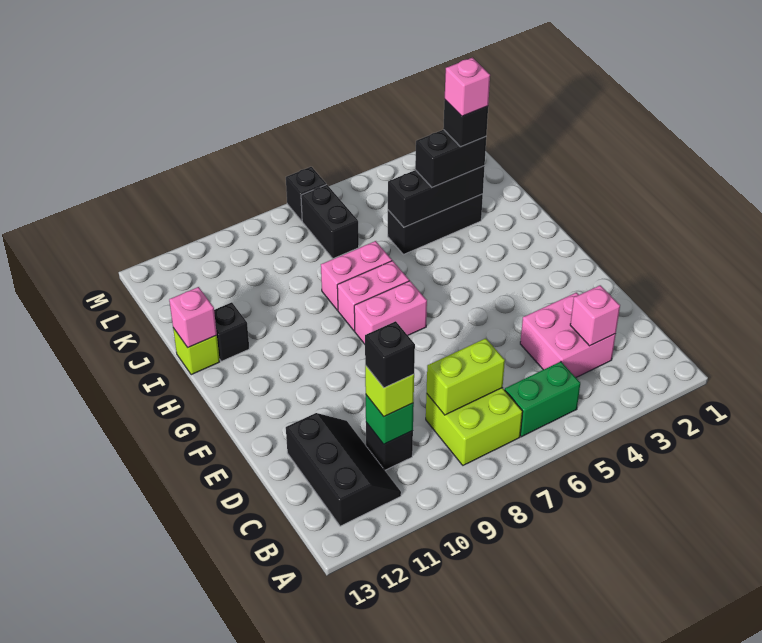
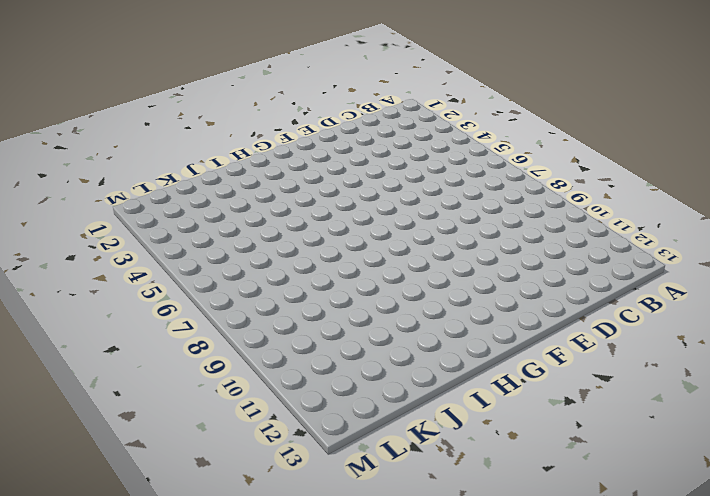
none -> green brick B5:B6 level 1
none -> lime brick B7:C8 level 1
none -> black slope B11:D12 level 1 top 12

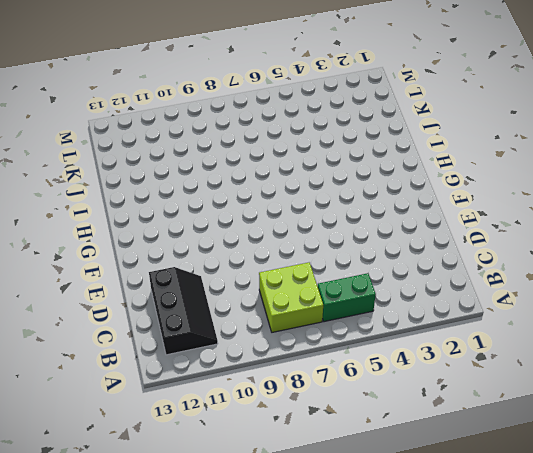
none -> pink brick C3:D4 level 1
none -> black brick C10 level 1
none -> pink brick G7:G8 level 1

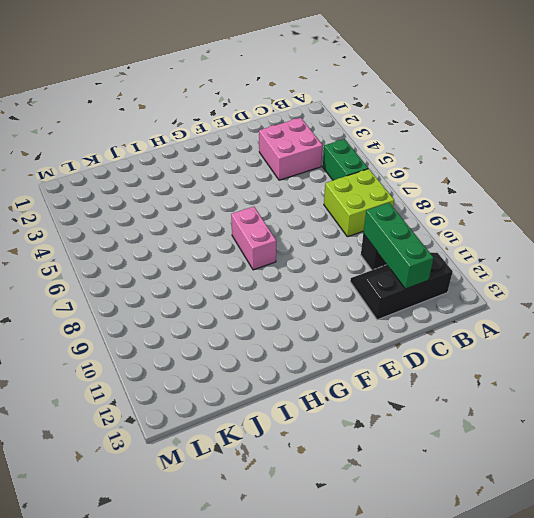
green brick C10:C12 level 2 -> green brick C10 level 2
none -> pink brick H7:H8 level 1
none -> pink brick I7:I8 level 1
none -> black brick I12 level 1

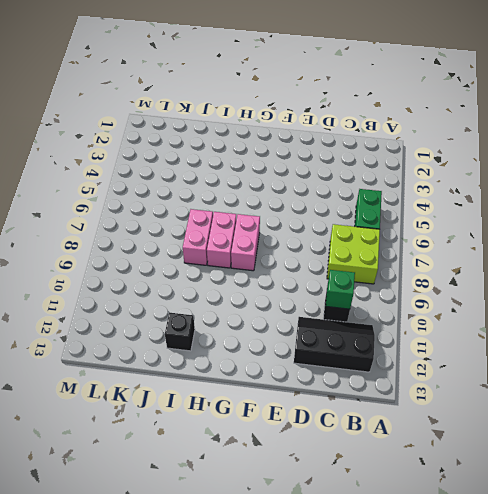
none -> pink brick C3:D4 level 1
none -> lime brick I13 level 1
none -> black brick J3:J5 level 1

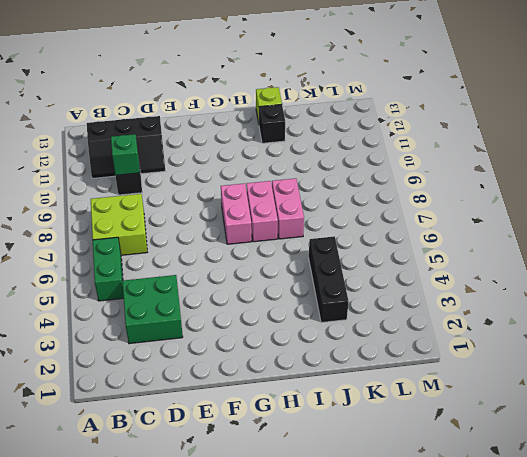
green brick C3:D4 level 1 -> pink brick C3:D4 level 1
none -> black brick K7:L7 level 1
none -> black brick M7 level 1
none -> pink brick C3 level 2

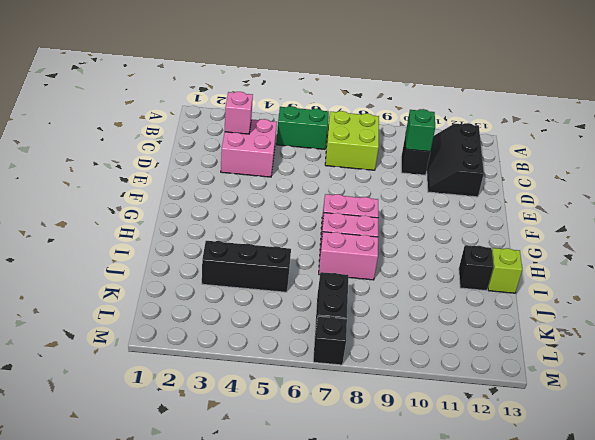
none -> lime brick C7:C8 level 2
none -> pink brick I13 level 2
none -> black brick J3:J5 level 2

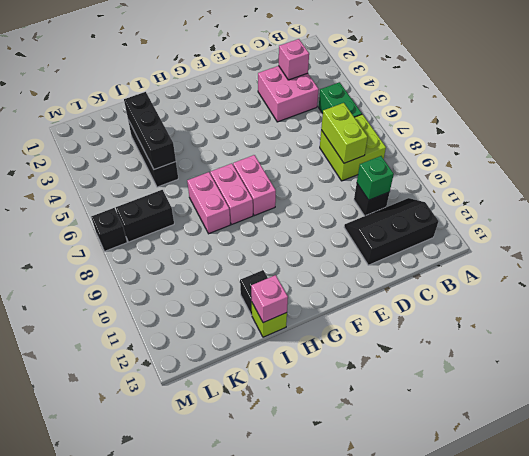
none -> lime brick C10 level 3
none -> black brick J3:J4 level 3
none -> black brick C10 level 4

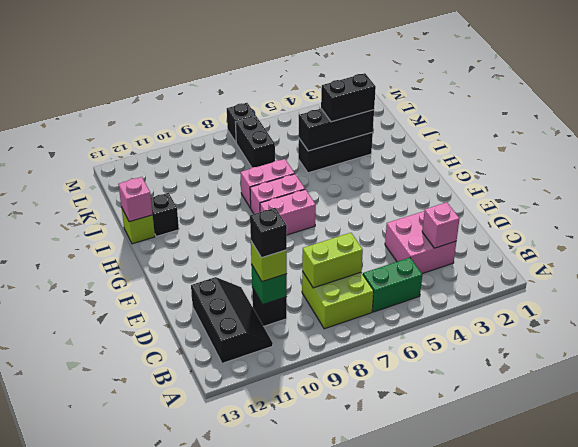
none -> black brick J3 level 4
none -> pink brick J3 level 5

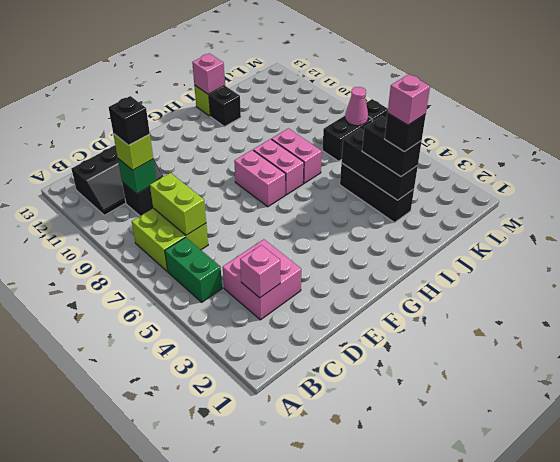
pink cone L7 level 2 -> none

